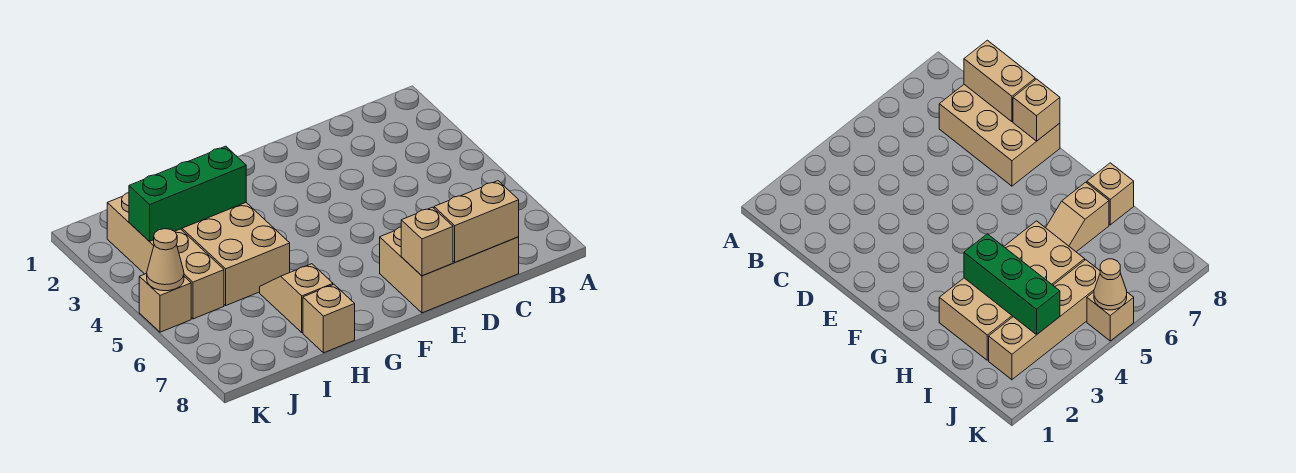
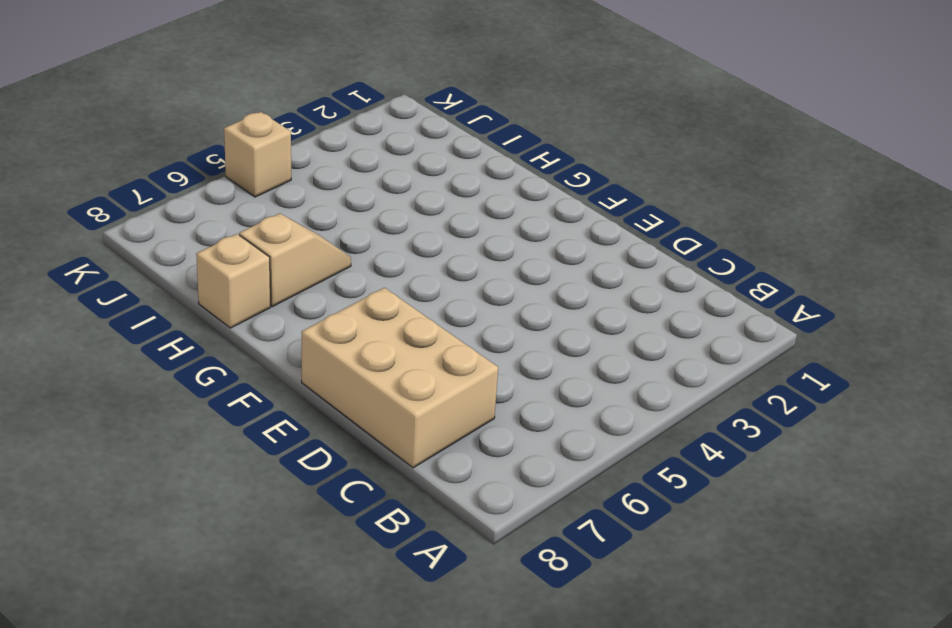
none -> tan brick H2:I5 level 1
none -> tan brick J2:J5 level 1

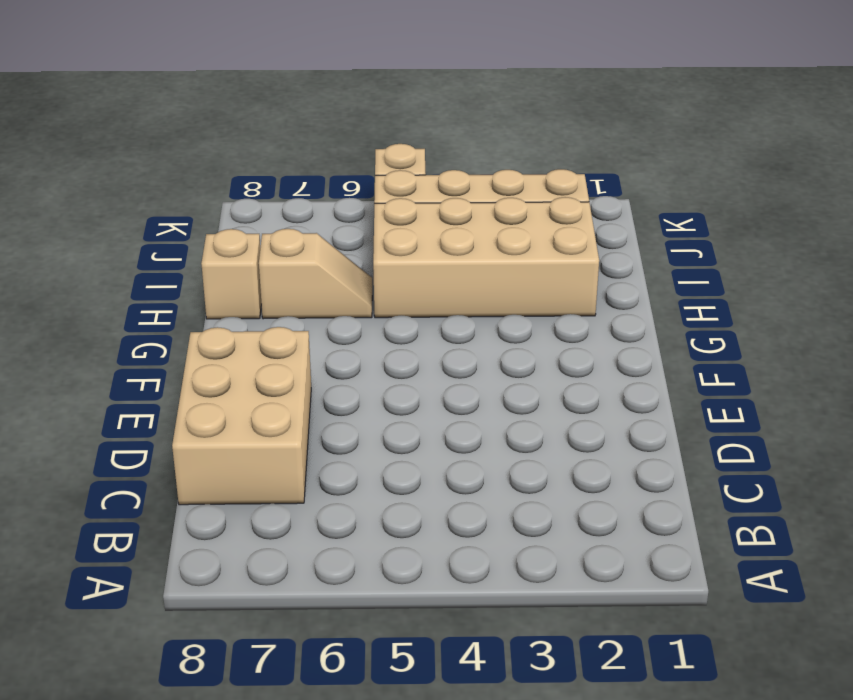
none -> tan brick C8:D8 level 2
none -> tan brick E8 level 2

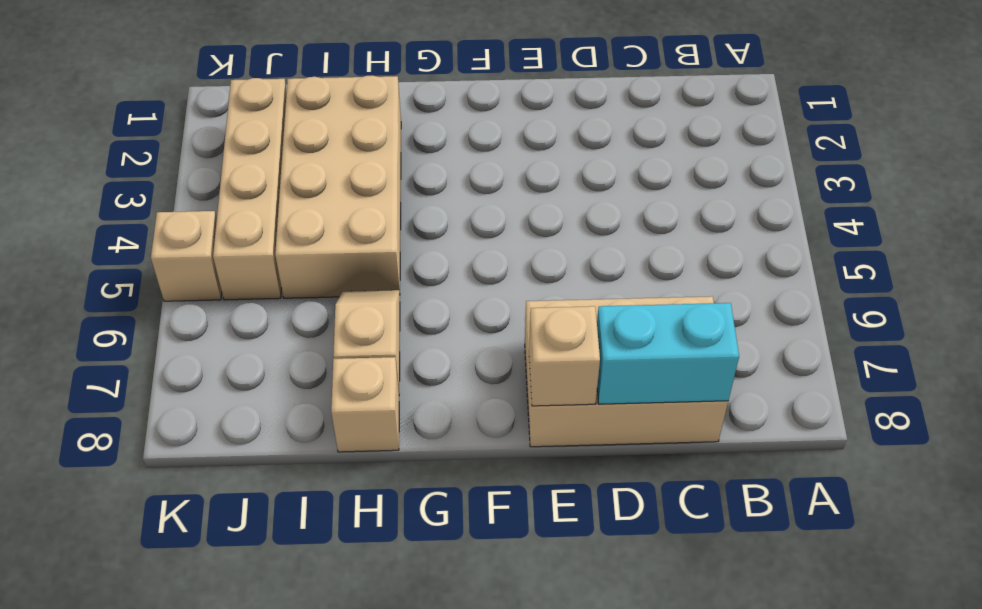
cyan brick C8:D8 level 2 -> tan brick C8:D8 level 2
none -> green brick H3:J3 level 2
none -> tan cone K5 level 2

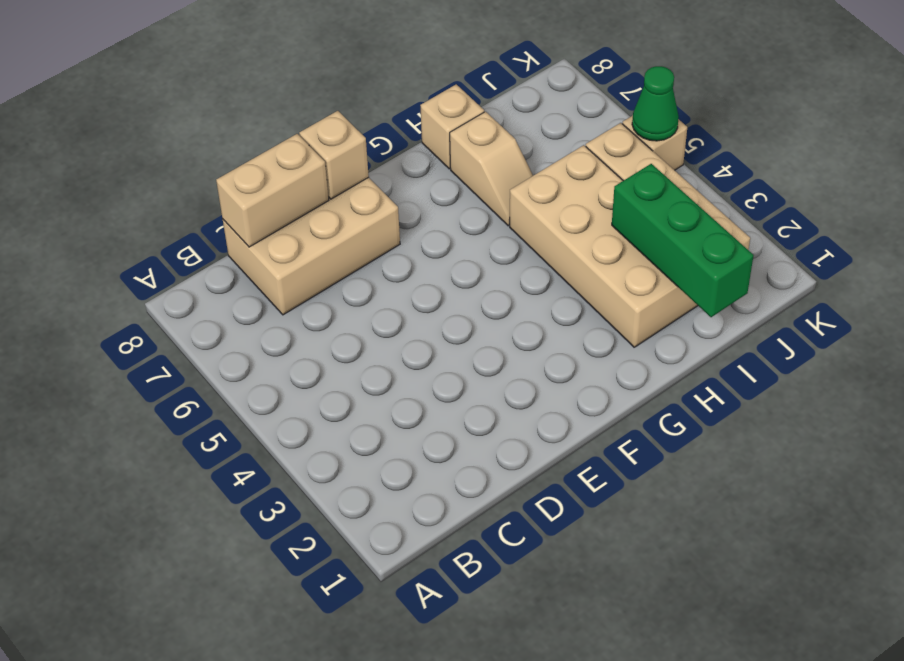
green brick I1:I3 level 2 -> green brick H3:J3 level 2
green cone K5 level 2 -> tan cone K5 level 2

